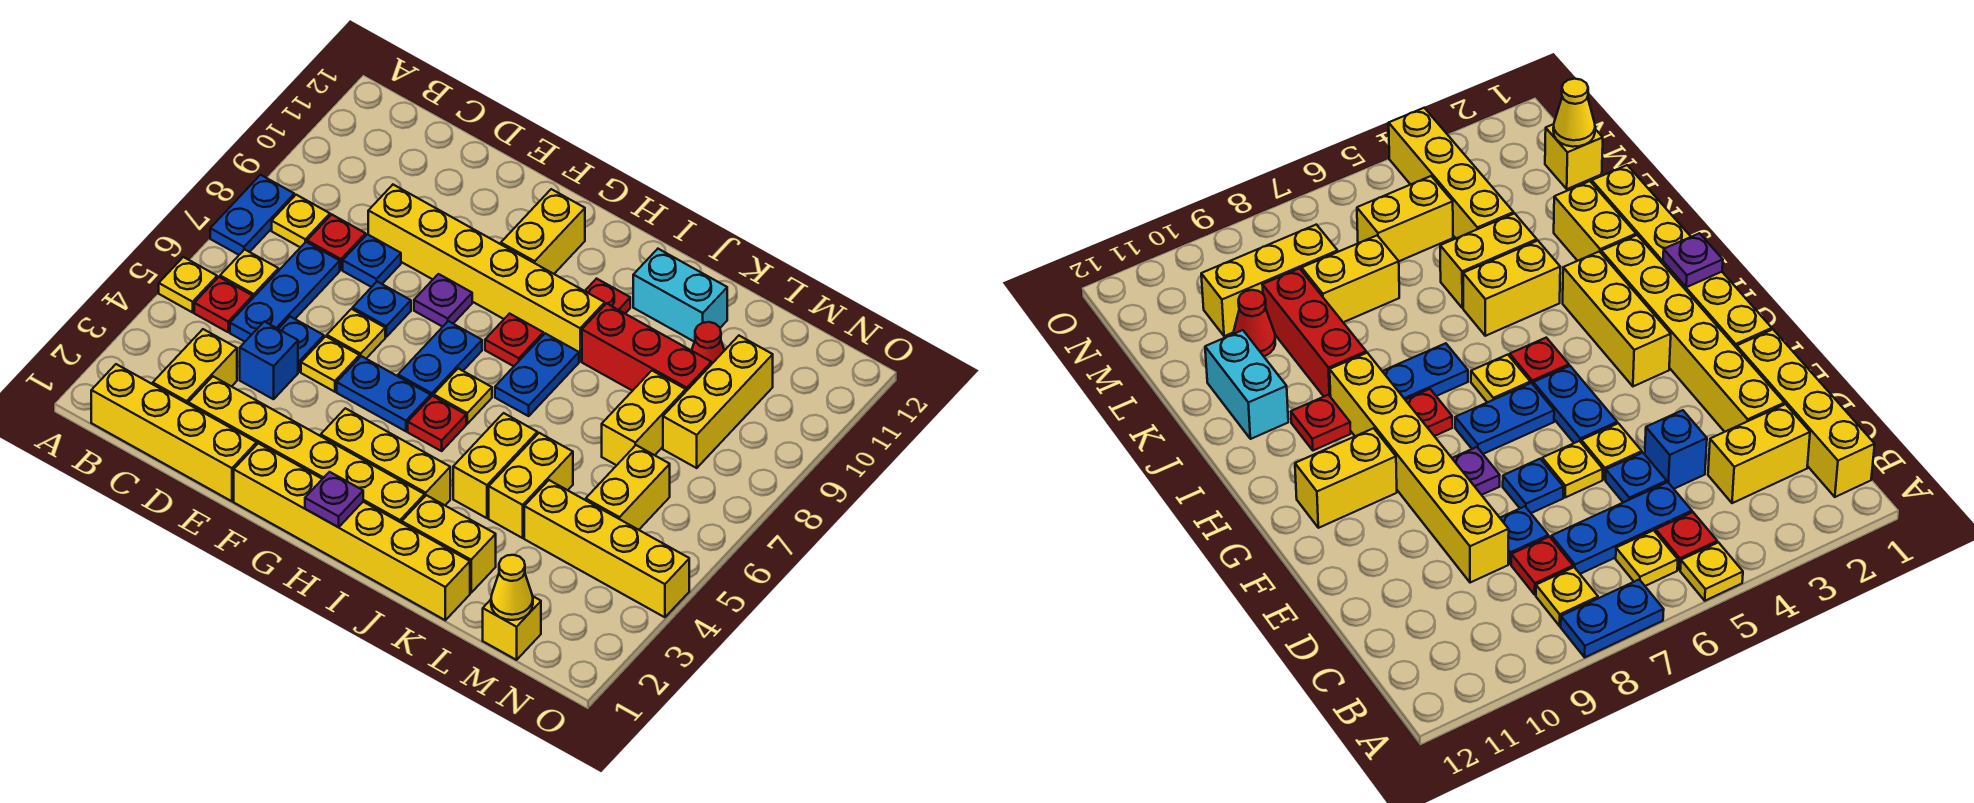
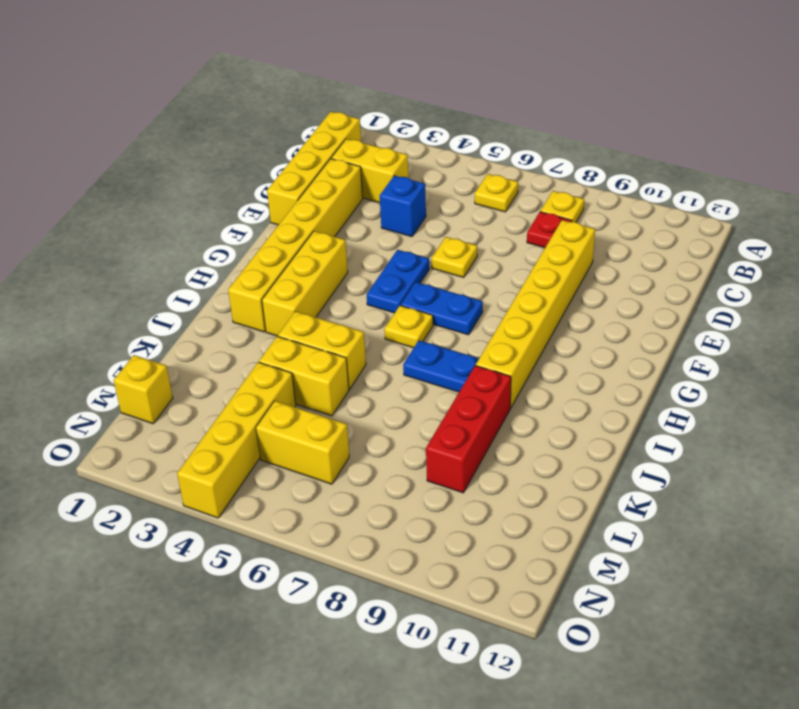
none -> yellow plate A5 level 1
none -> blue plate A7:A8 level 1
none -> red plate B5 level 1
none -> blue plate C5:C7 level 1

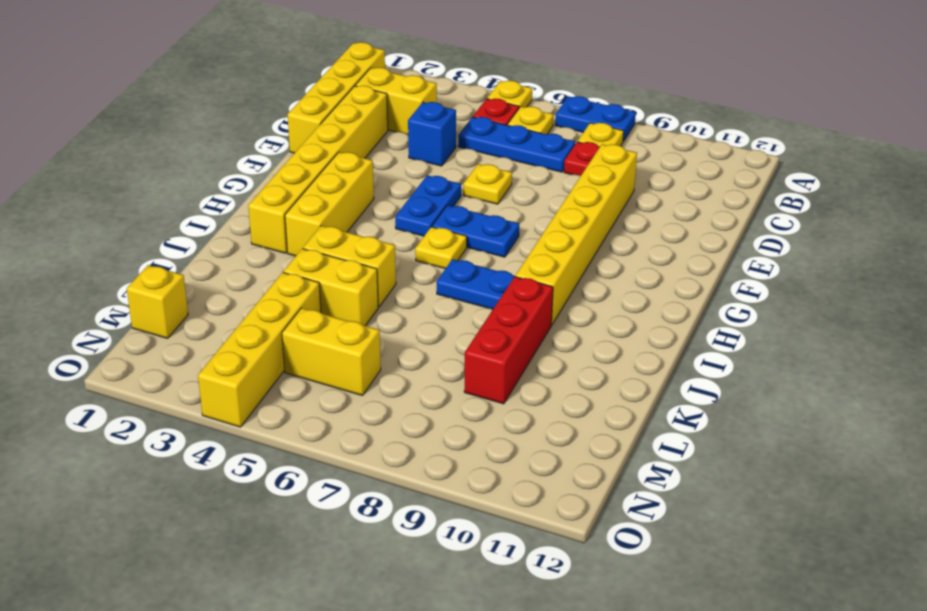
none -> blue plate D5 level 1
none -> blue plate D8 level 1
none -> yellow plate E5 level 1
none -> blue plate E7 level 1

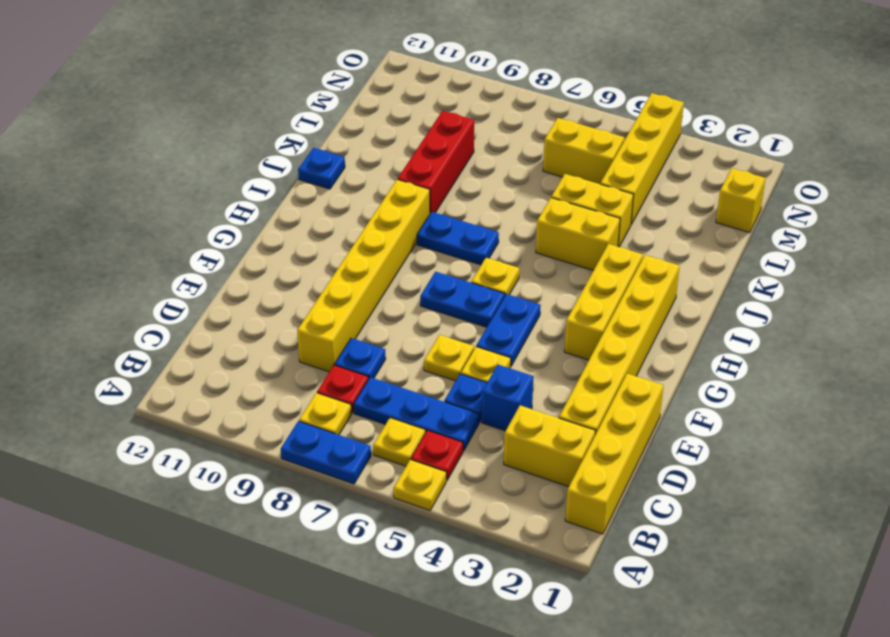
blue plate J12 level 1 -> blue plate E7 level 1
none -> yellow brick F1:K1 level 1
none -> purple plate F8 level 1
none -> yellow brick G10:G11 level 1
none -> red plate H5 level 1

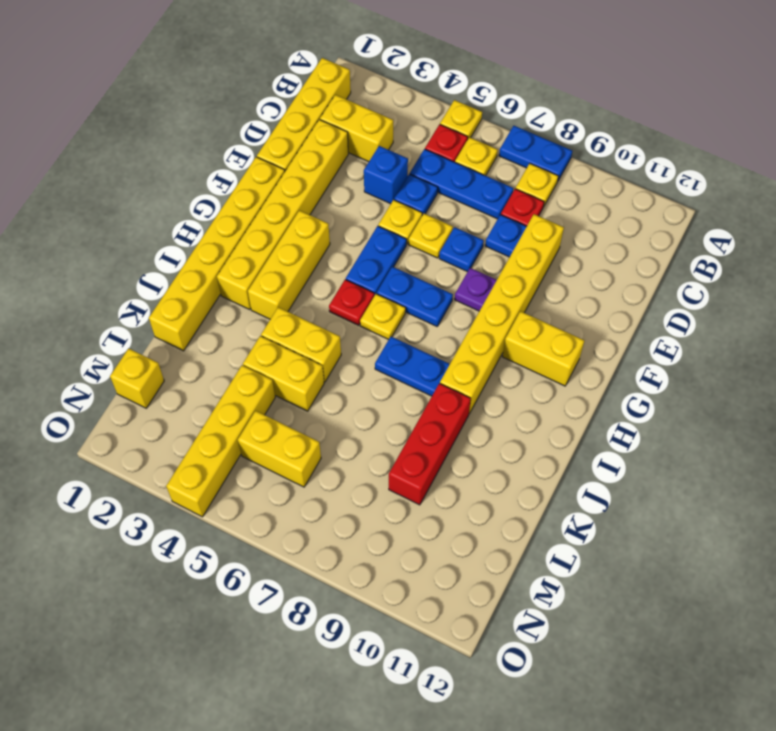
none -> red plate H8 level 1
none -> red plate I10 level 1
none -> yellow brick J2:K2 level 1
none -> cyan brick J11:K11 level 1

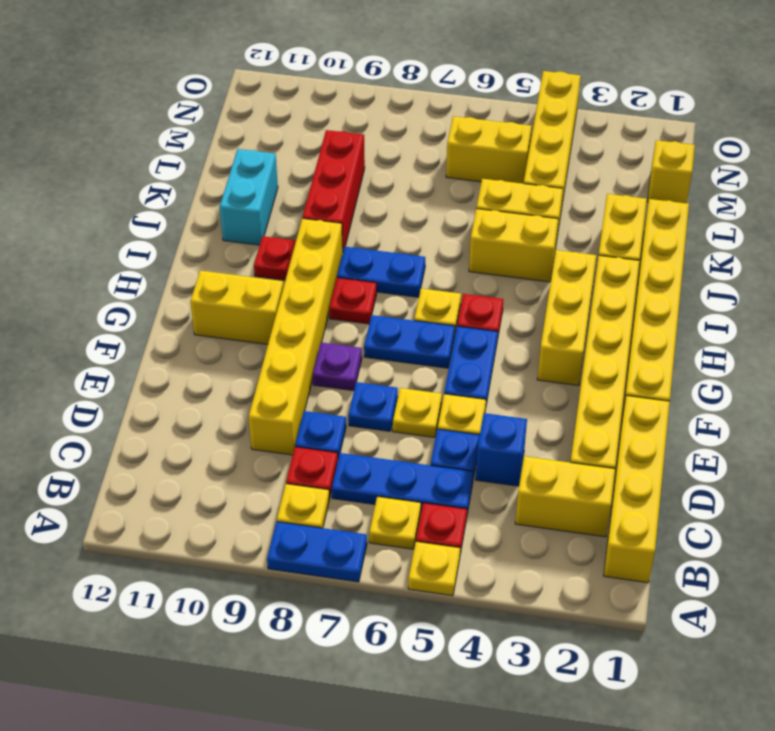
none -> yellow brick L7:L8 level 1
none -> red cone L10 level 1
none -> yellow brick M8:M10 level 1
none -> purple plate H1 level 2

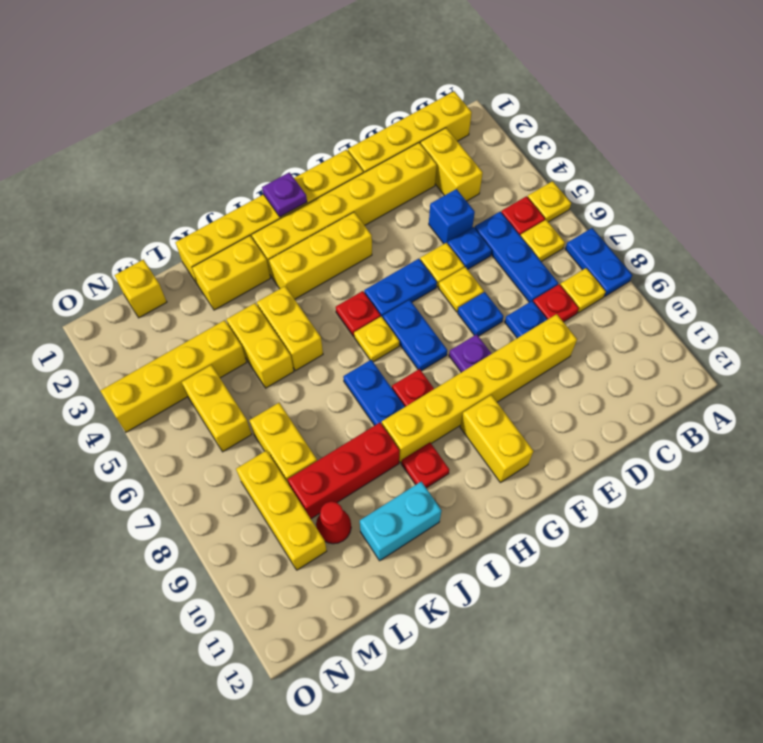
none -> yellow cone M1 level 2

